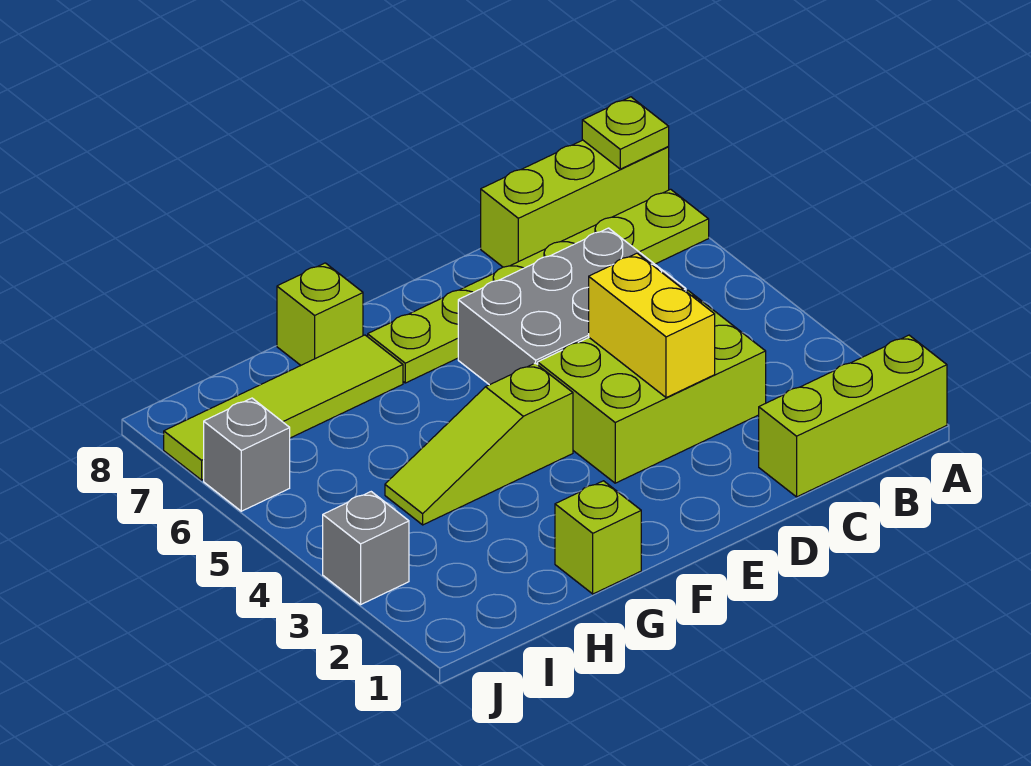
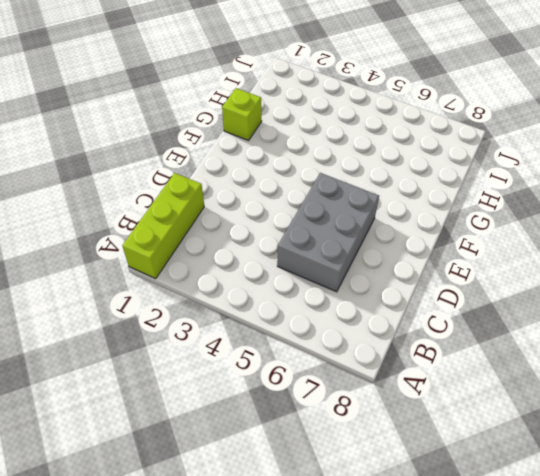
none -> lime plate A7:F7 level 1
none -> lime brick A8:C8 level 1
none -> lime brick C3:E4 level 1

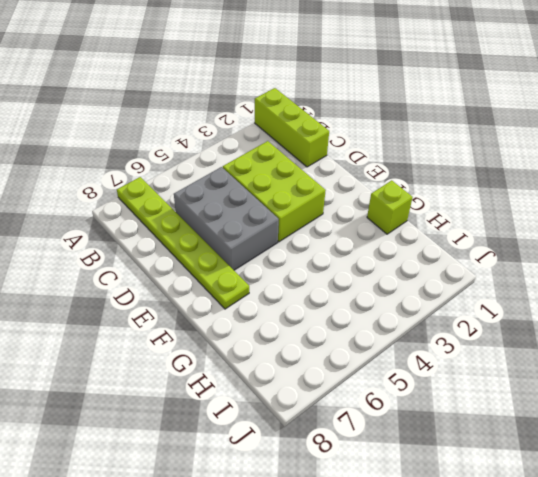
none -> lime brick A8:C8 level 1
none -> lime slope F4:H4 level 1 top F
none -> lime tile G7:J7 level 1

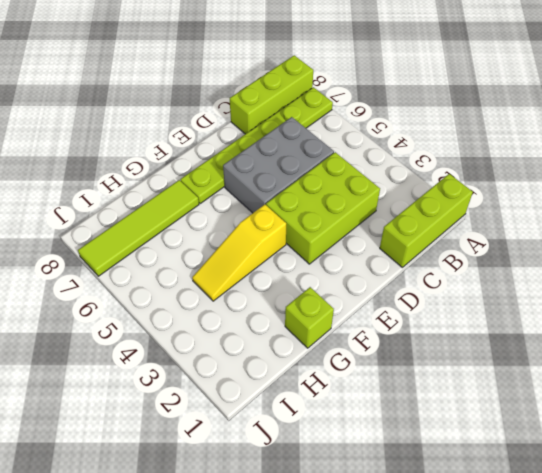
yellow slope F4:H4 level 1 top F -> lime slope F4:H4 level 1 top F
none -> lime brick G8 level 1
none -> grey brick J3 level 1
none -> grey brick J6 level 1

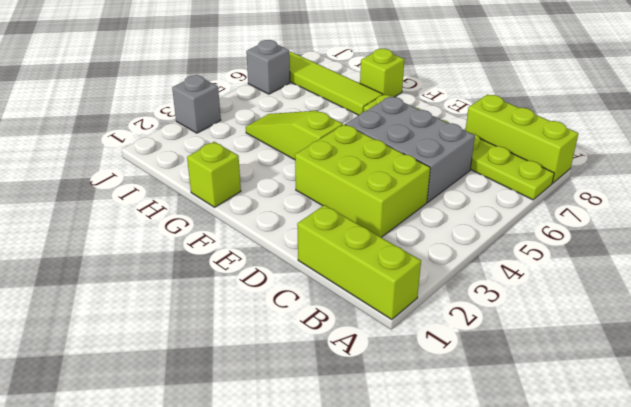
none -> lime plate A8 level 2
none -> yellow brick D3:D4 level 2

